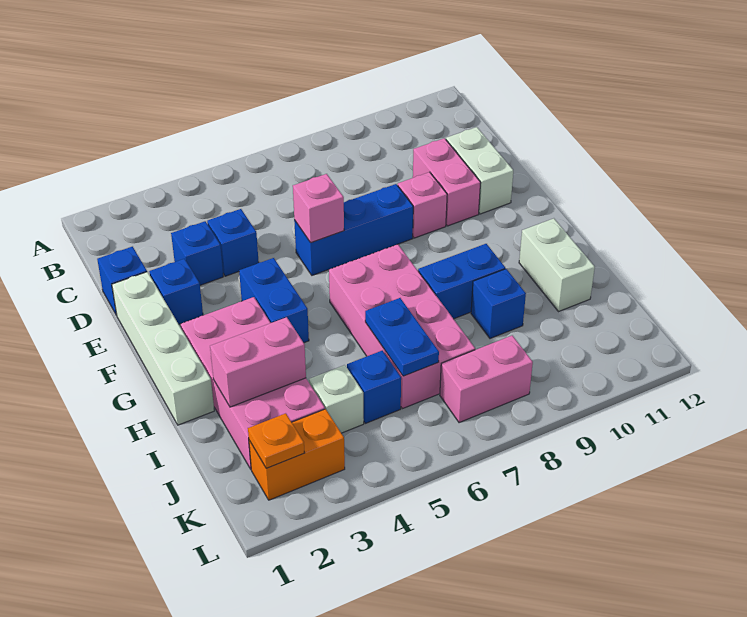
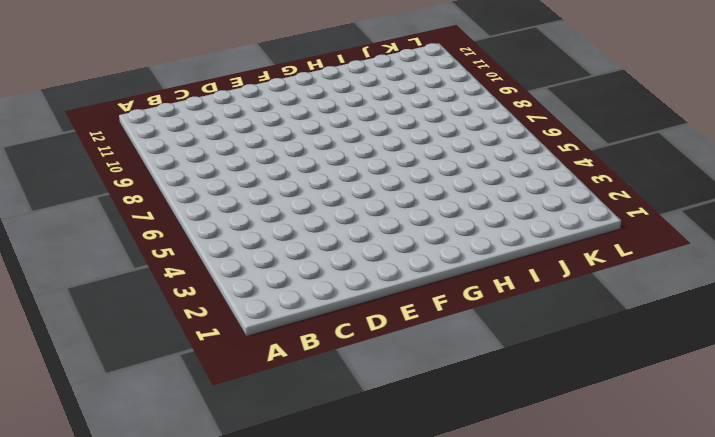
none -> blue brick D1 level 1
none -> blue brick D3 level 1
none -> blue brick D4 level 1

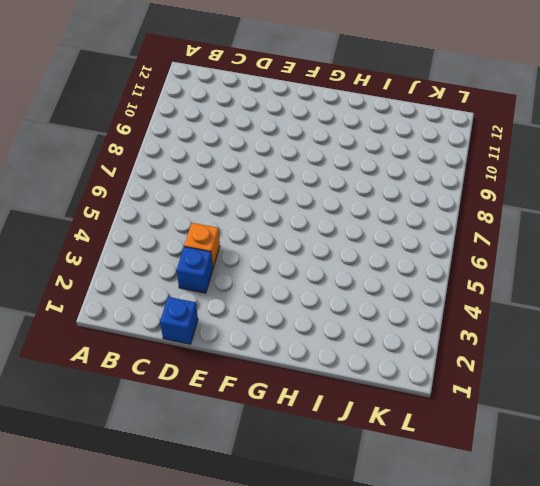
orange brick D4 level 1 -> blue brick D4 level 1
none -> pink brick D10:E10 level 1
none -> white brick D11:E11 level 1
none -> white brick E1:H1 level 1

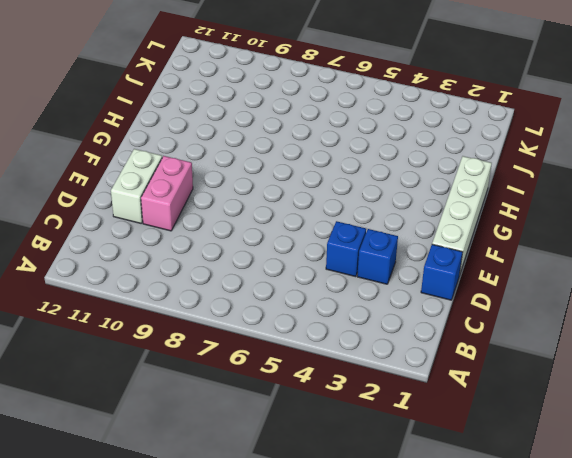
none -> blue brick E2 level 1
none -> blue brick E6:E8 level 1
none -> pink brick E9 level 1

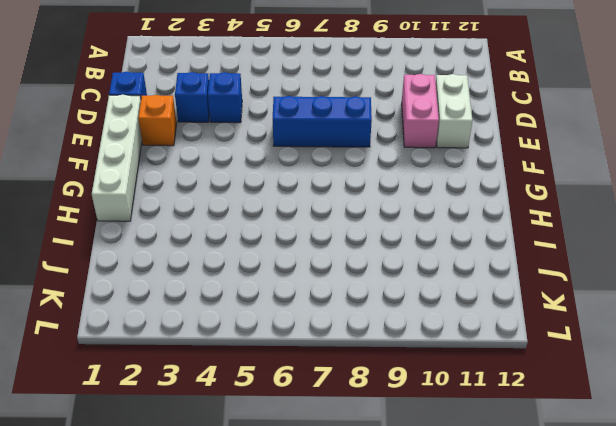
orange brick E2 level 1 -> blue brick E2 level 1
none -> pink brick E9 level 1
none -> blue brick F4:G4 level 1
none -> pink brick G2:J3 level 1

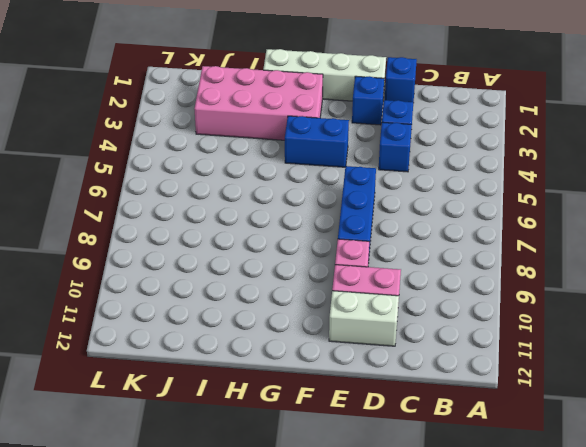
none -> pink brick G6:J7 level 1
none -> blue brick H8:H9 level 1
none -> white brick H11:I11 level 1

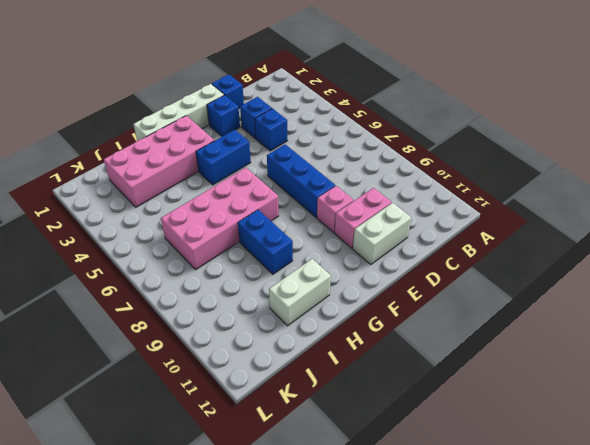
none -> blue brick I9 level 1
none -> white brick J4 level 1
none -> blue brick J5 level 1

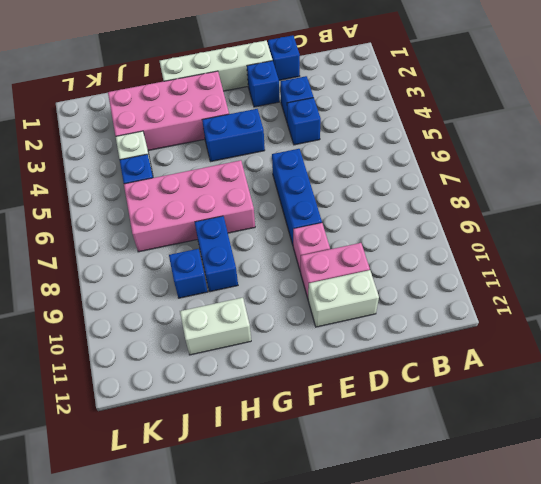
none -> orange brick K2:K3 level 1
none -> pink brick K7:K8 level 1
none -> pink brick E6 level 2

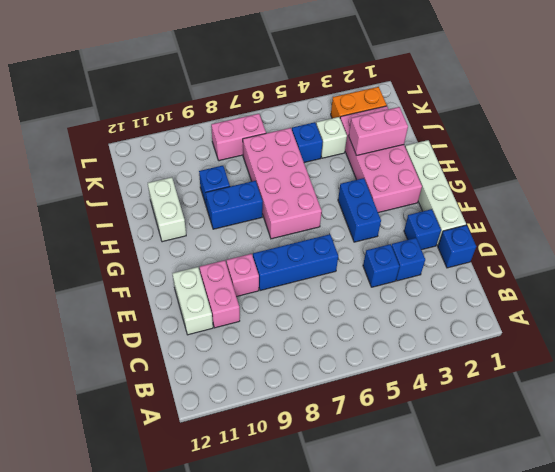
none -> pink brick E6 level 2
none -> blue plate I6:J6 level 2
none -> orange plate K2 level 2

